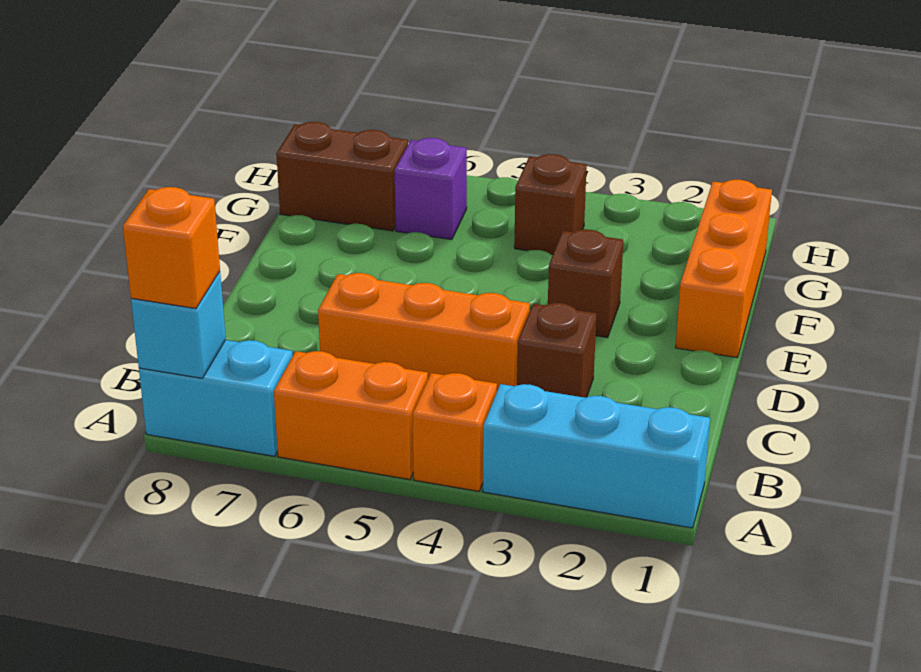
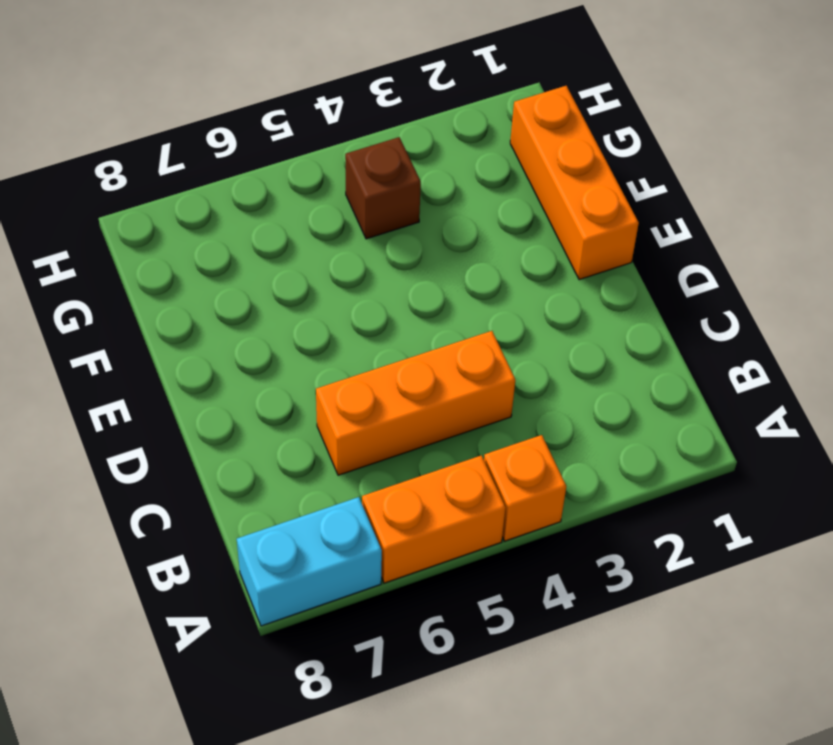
none -> cyan brick A1:A3 level 1
none -> brown brick C3 level 1
none -> brown brick E3 level 1

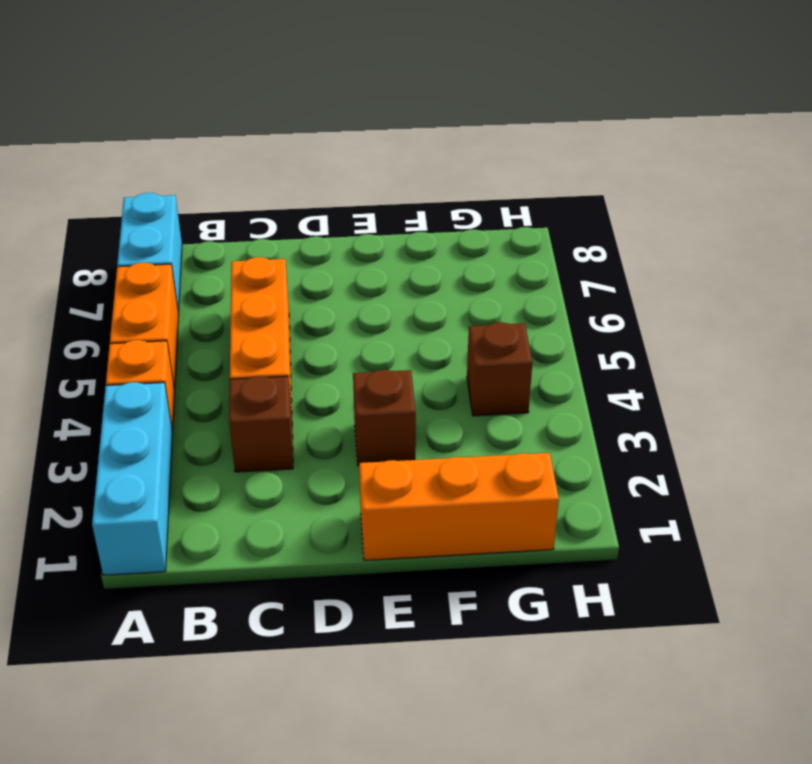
none -> purple brick G6 level 1
none -> brown brick G7:G8 level 1
none -> cyan brick A8 level 2

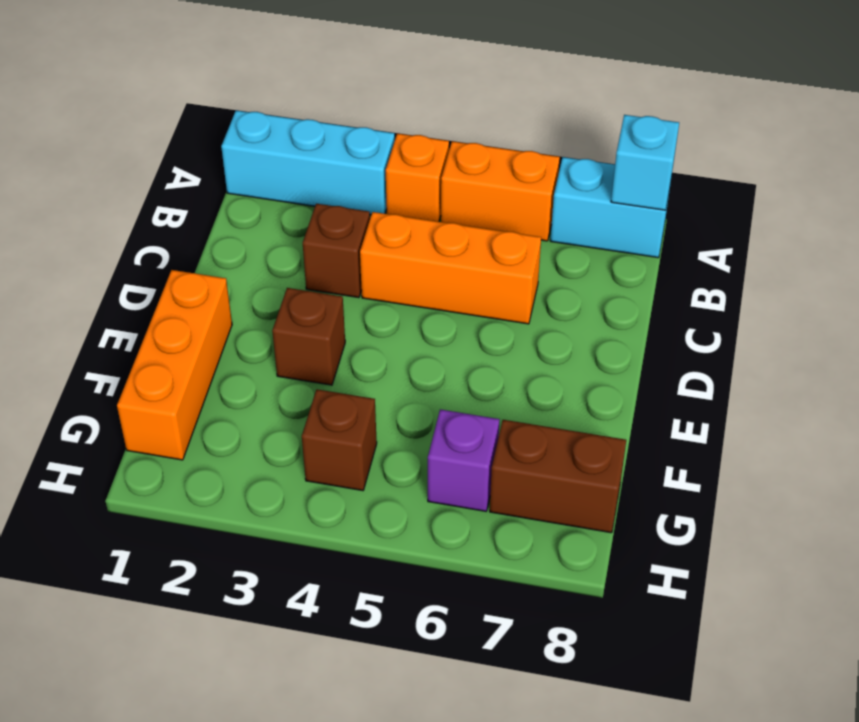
none -> orange brick A8 level 3

